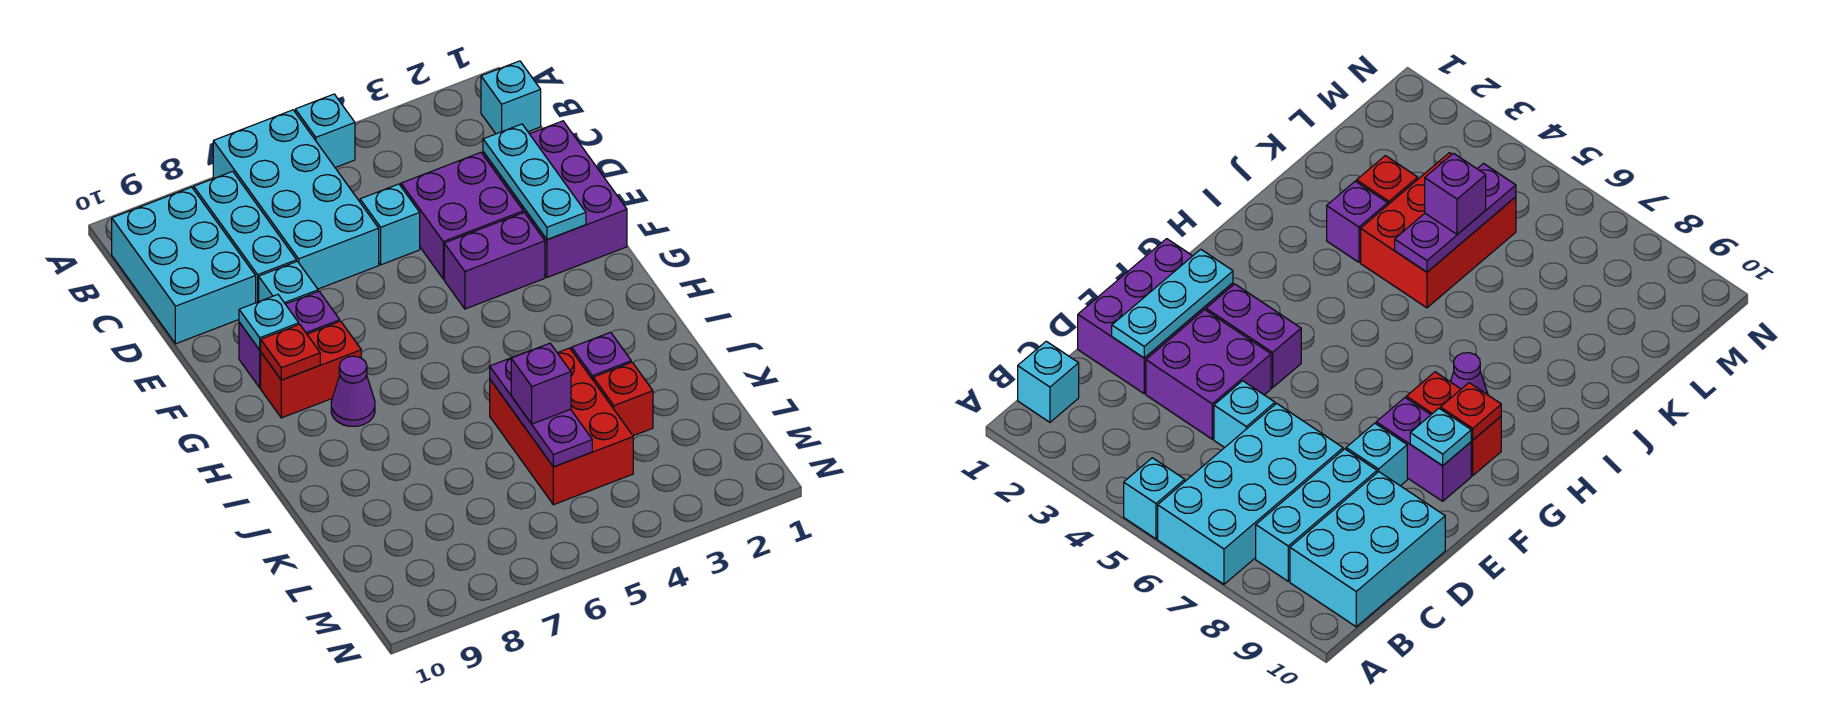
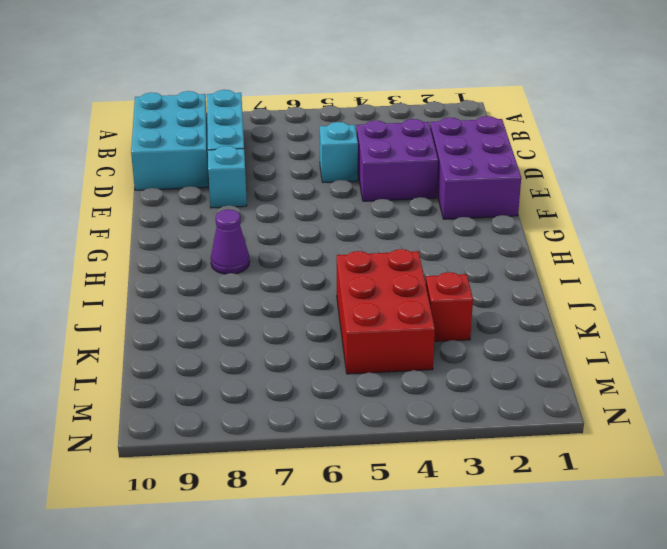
none -> cyan brick A5 level 1
none -> cyan brick A6:D7 level 1
none -> cyan brick B1 level 1

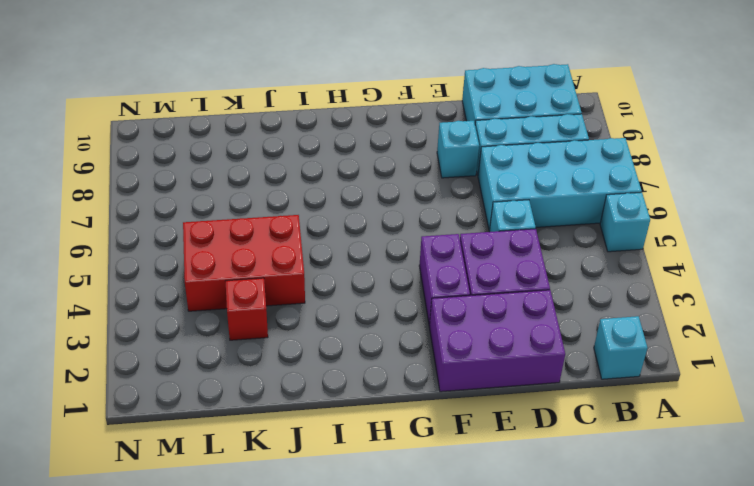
none -> purple brick F8:F9 level 1
none -> red brick G8:G9 level 1
none -> purple cone H8 level 1

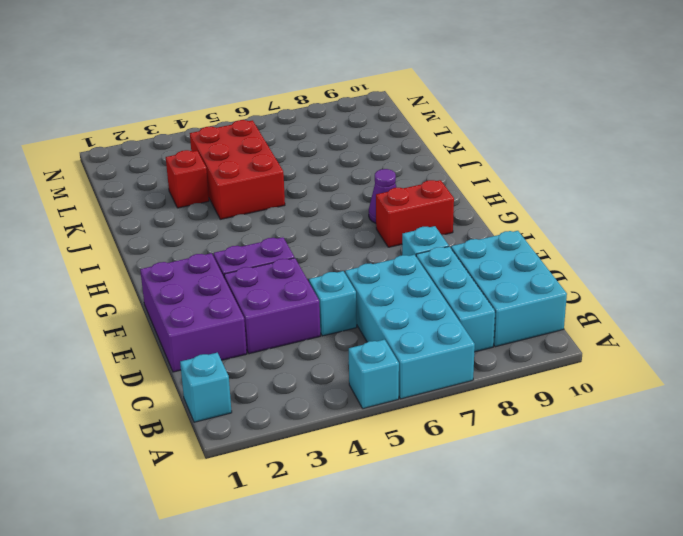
none -> purple brick F8:F9 level 1
none -> purple brick J3 level 1
none -> cyan plate D2:F2 level 2

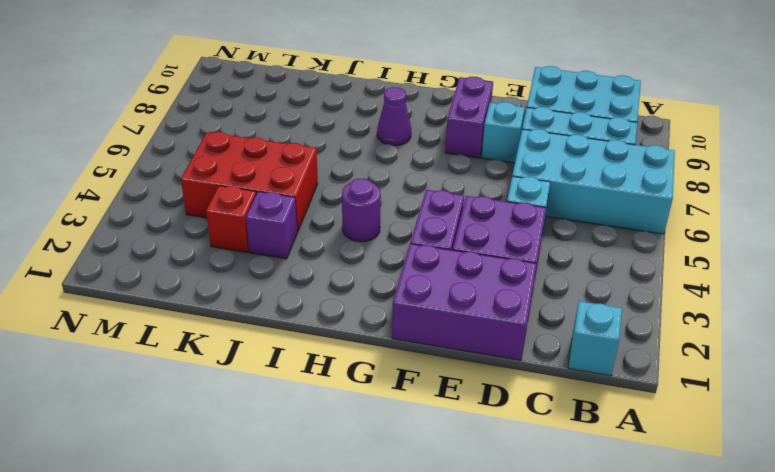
purple round brick H4 level 1 -> none
none -> cyan brick A5 level 1
none -> red brick G8:G9 level 1
none -> cyan plate D2:F2 level 2

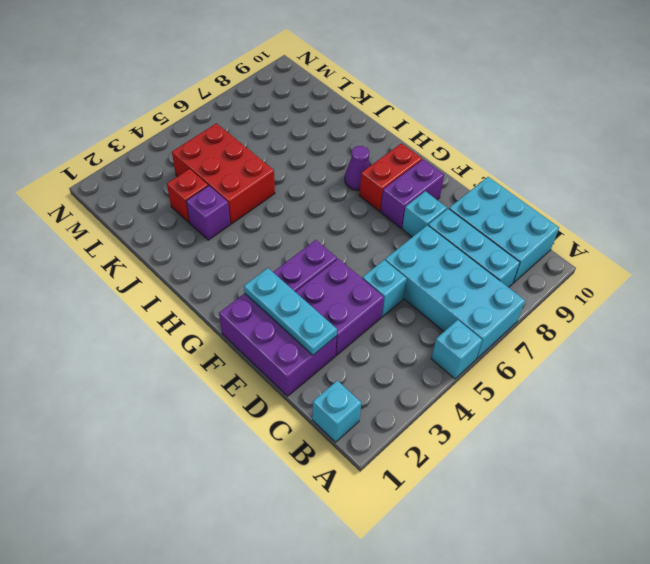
none -> cyan plate F9 level 2
none -> red plate G9 level 2
none -> purple plate J5:L5 level 2

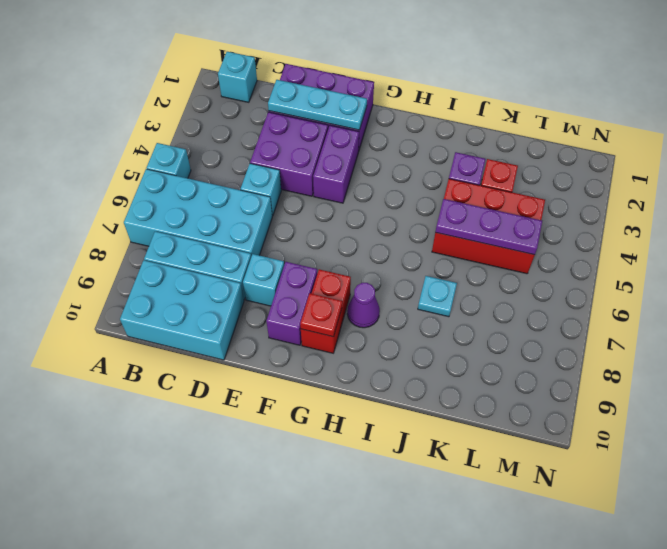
cyan plate J7 level 1 -> cyan plate F9 level 2
none -> purple brick K5 level 3

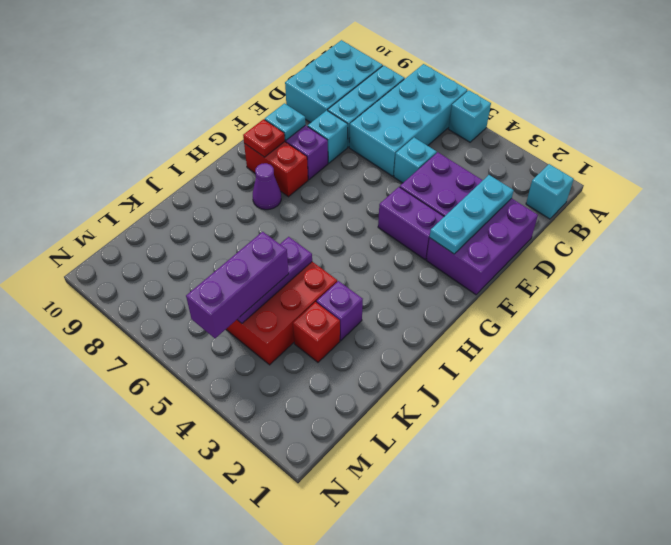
purple brick K5:M5 level 3 -> purple brick K5 level 3

